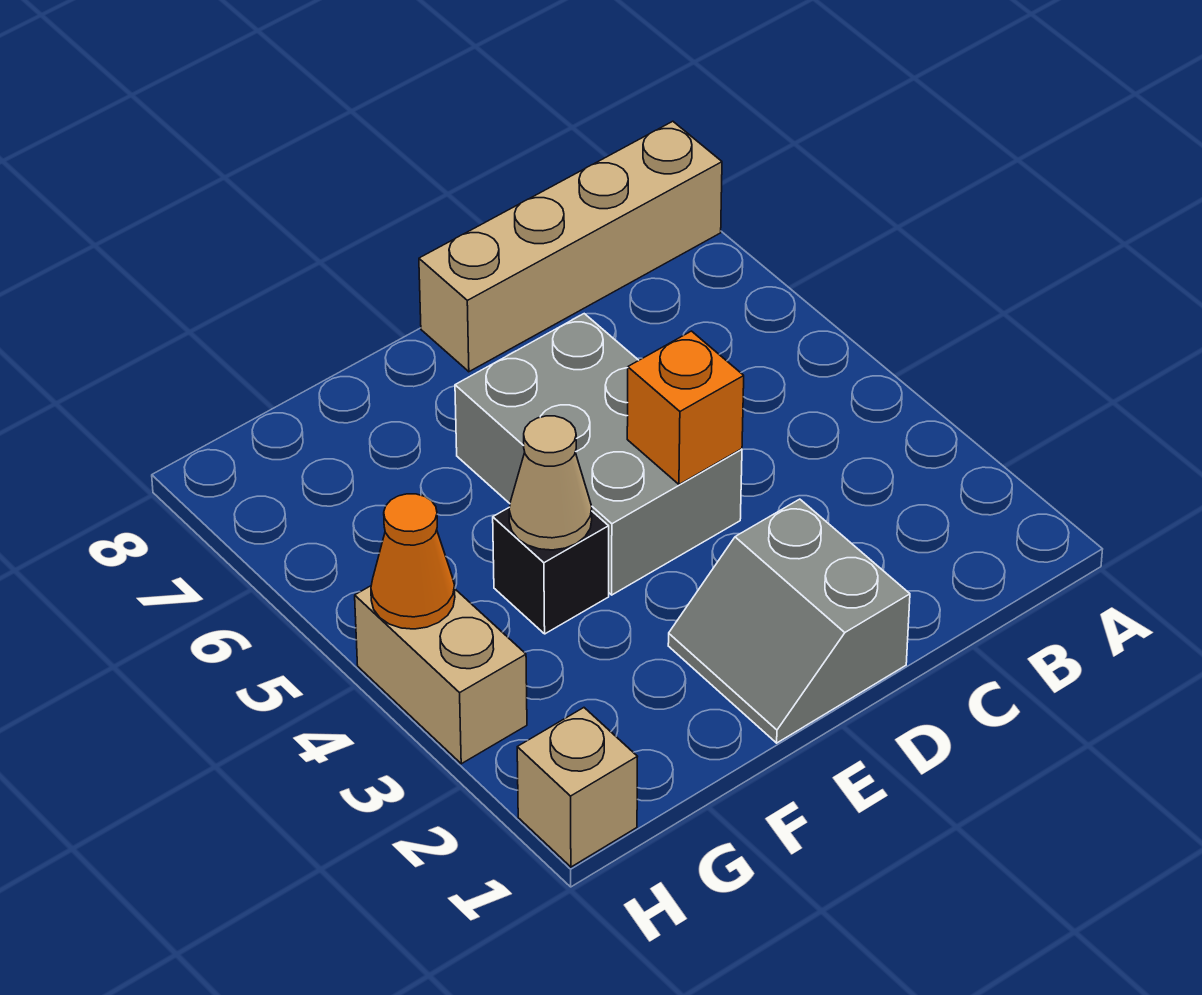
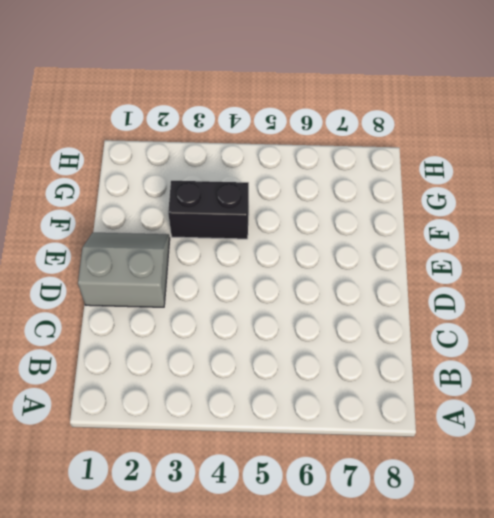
black brick F3:F4 level 1 -> black brick F4 level 1
none -> tan brick A8:D8 level 1
none -> grey brick D4:E6 level 1

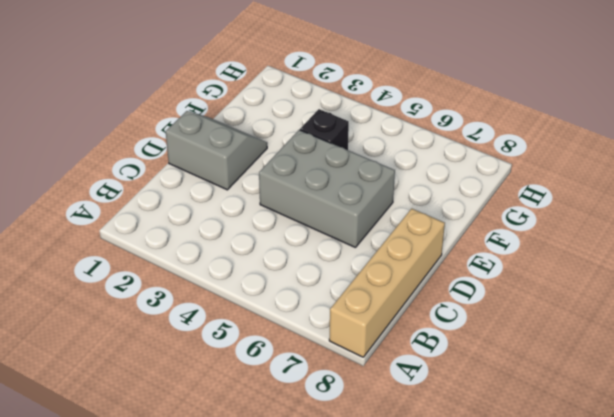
none -> tan brick H1 level 1
none -> tan brick H3:H4 level 1

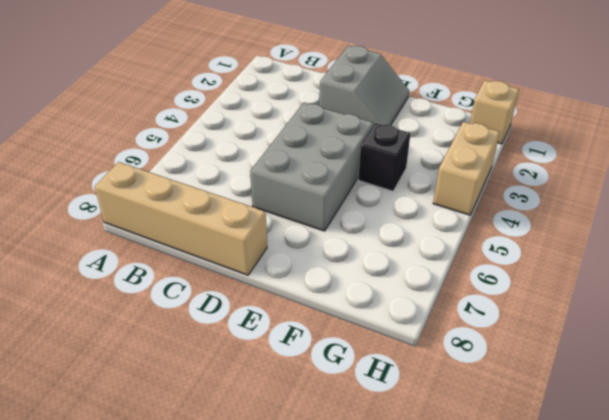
none -> orange brick D4 level 2
none -> tan cone F4 level 2

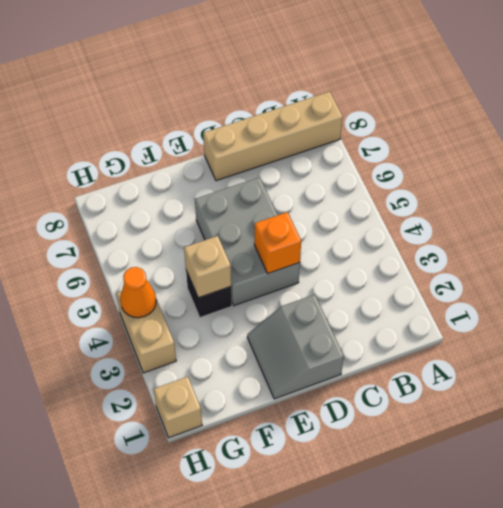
tan brick F4 level 2 -> tan cone F4 level 2

